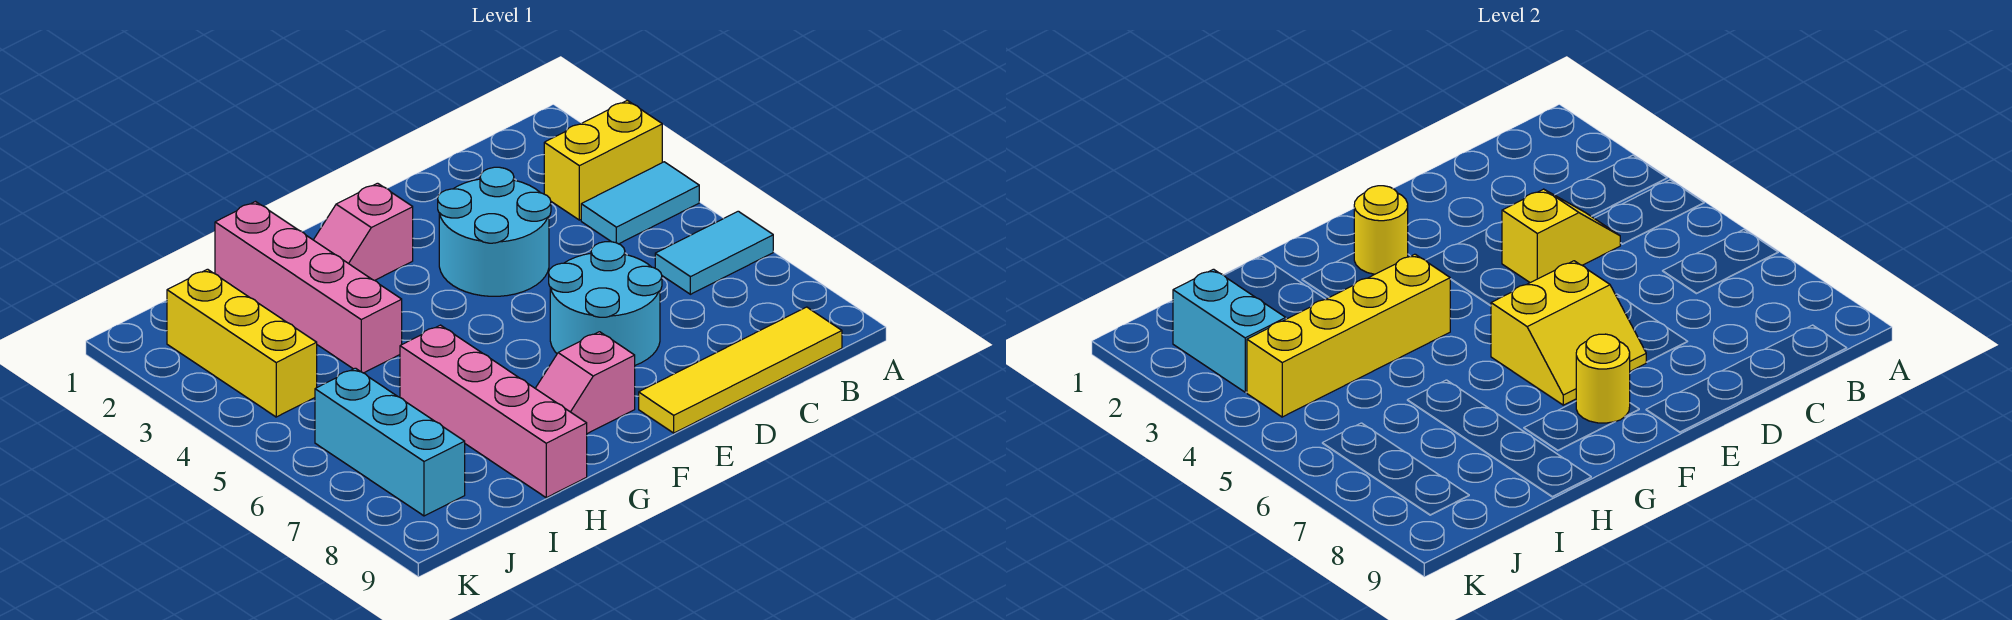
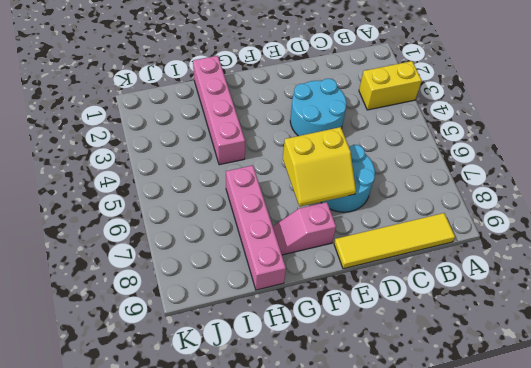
none -> cyan tile A4:B4 level 1
none -> cyan tile A6:B6 level 1
none -> pink slope F2:G2 level 1 top F

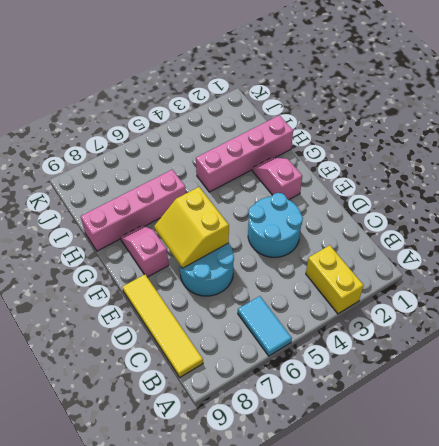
none -> cyan tile A4:B4 level 1
none -> yellow brick J2:J4 level 1
none -> cyan brick J6:J8 level 1

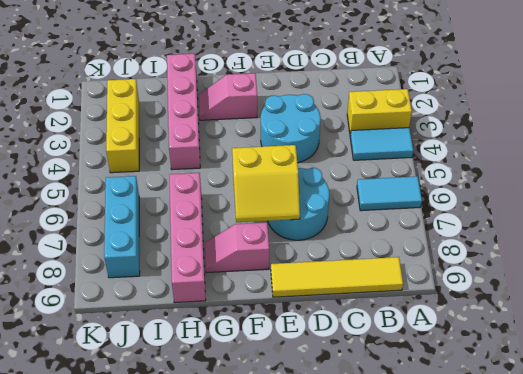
none -> yellow slope C4:D4 level 2 top D
none -> yellow round brick F2 level 2
none -> yellow round brick F8 level 2

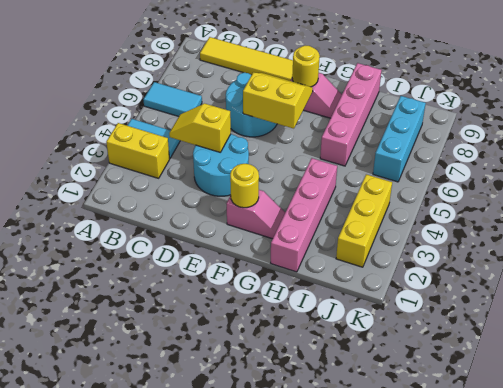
none -> yellow brick G4:J4 level 2
none -> cyan brick J2:J3 level 2

